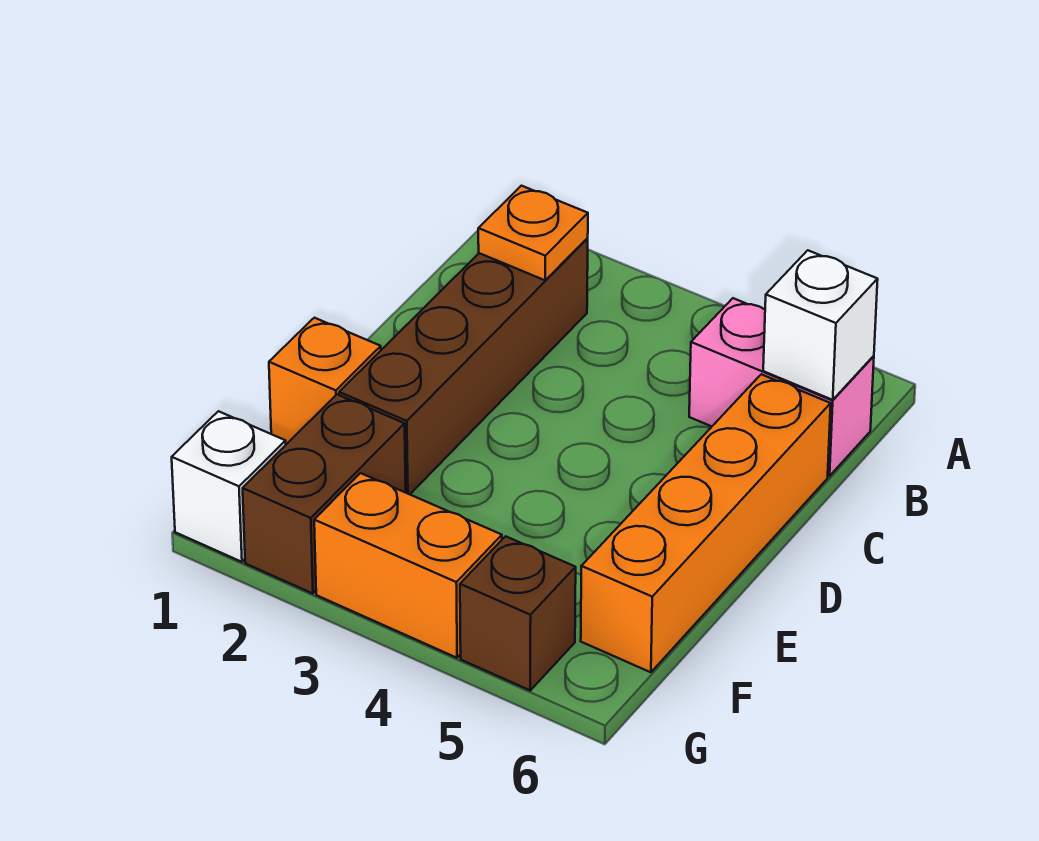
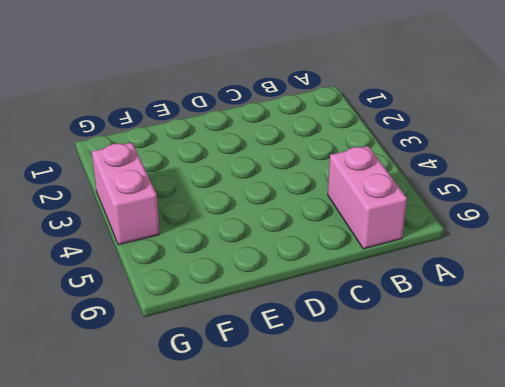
pink brick G3:G4 level 1 -> orange brick G3:G4 level 1
none -> brown brick B2:E2 level 1
none -> orange brick C6:F6 level 1

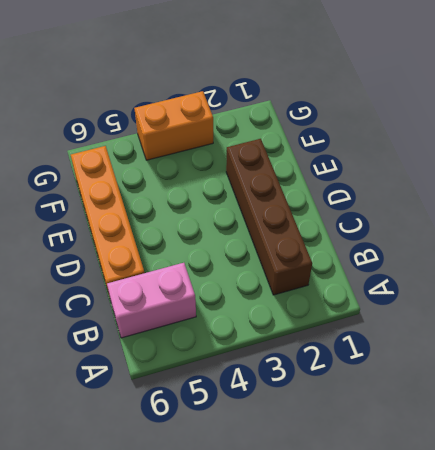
none -> orange brick E1 level 1
none -> brown brick F2:G2 level 1

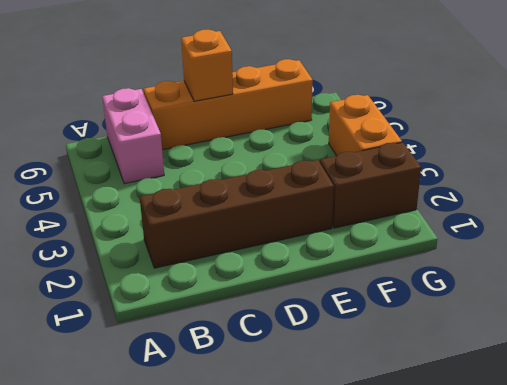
orange brick D6 level 2 -> orange brick E1 level 1
none -> white brick G1 level 1
none -> brown brick G5 level 1

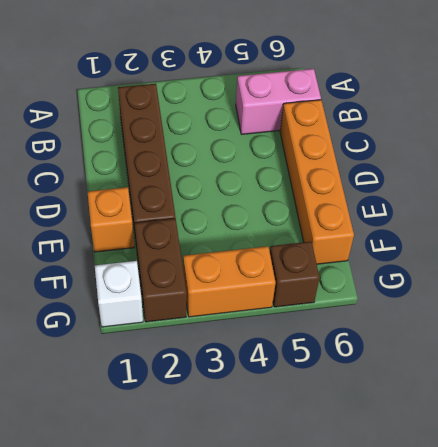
none -> orange plate B2 level 2
none -> white brick B6 level 2

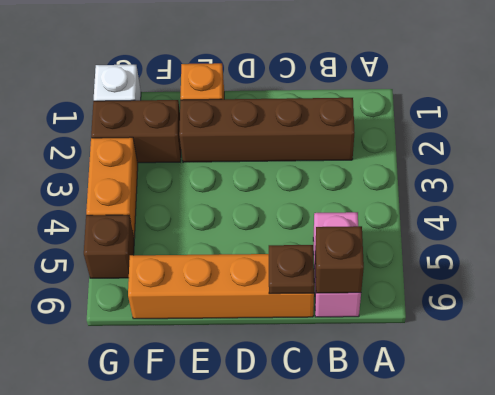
brown brick B6 level 2 -> white brick B6 level 2
brown plate C6 level 2 -> none
none -> orange plate B2 level 2

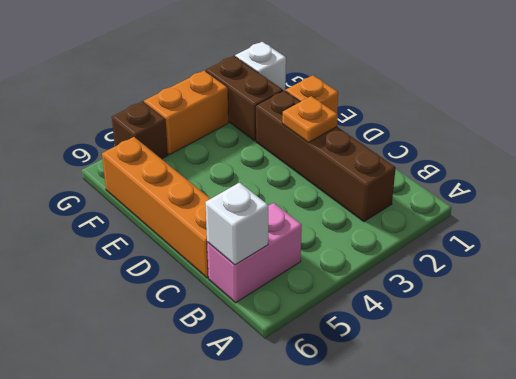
orange plate D2 level 2 -> orange plate B2 level 2

